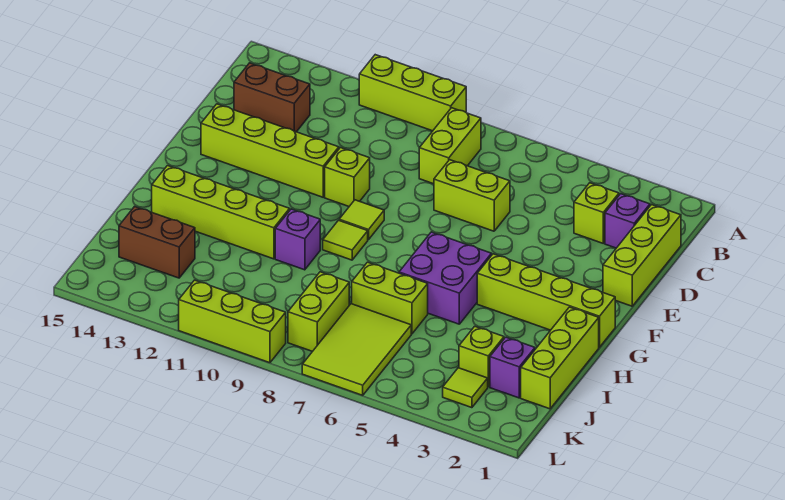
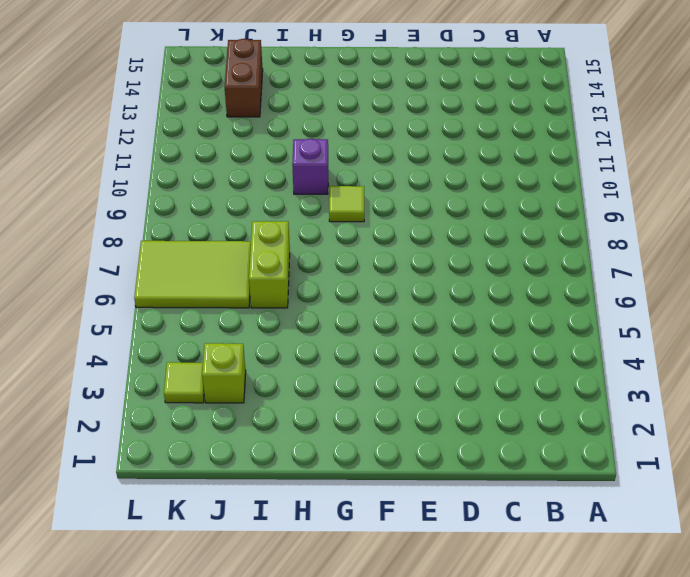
none -> lime brick A9:A11 level 1
none -> lime brick B8:C8 level 1
none -> lime brick C1:E1 level 1

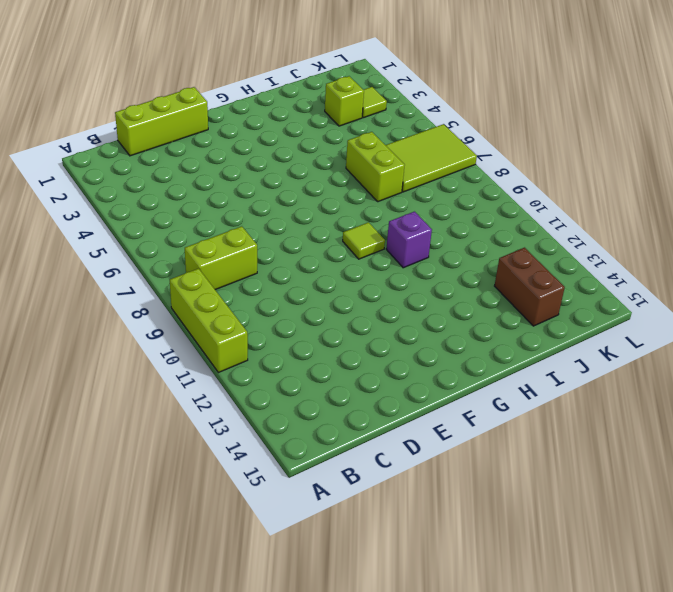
none -> purple brick C2 level 1
none -> lime brick C3 level 1
none -> brown brick C13:C14 level 1

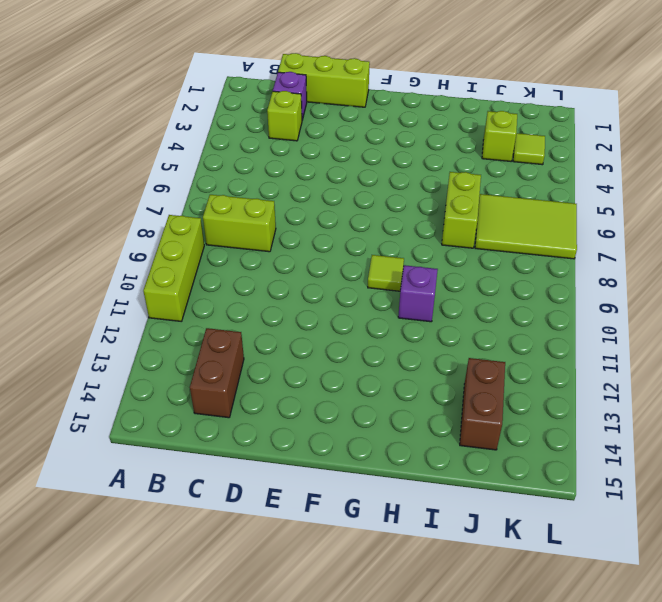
none -> lime brick D6:D7 level 1
none -> lime brick E10 level 1
none -> lime brick E11:E14 level 1

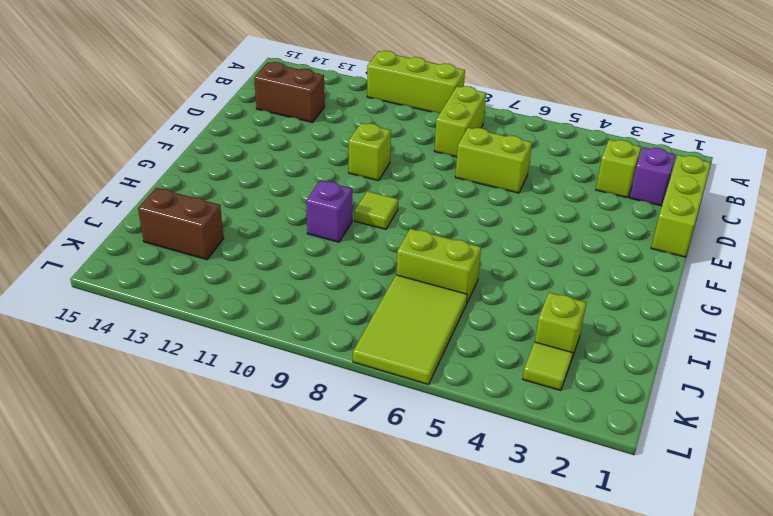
none -> lime brick E11:E14 level 1
none -> lime tile F9 level 1
none -> lime brick G1:G4 level 1

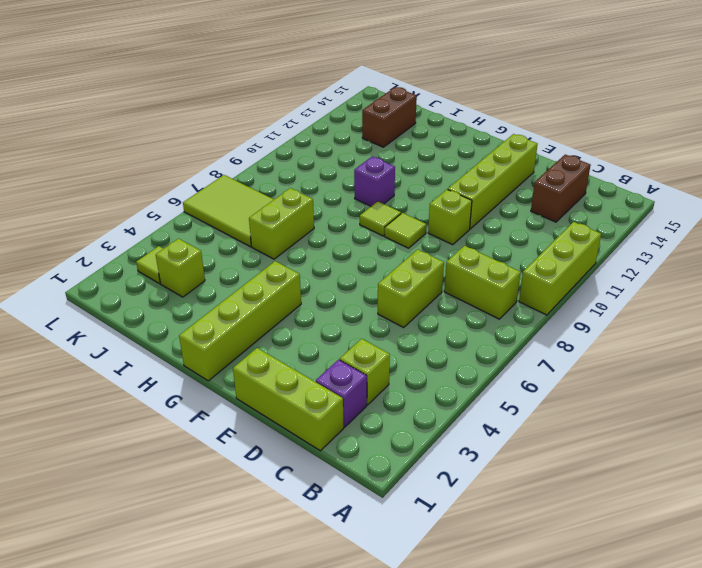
none -> purple brick G5:H6 level 1
none -> lime brick H1:J1 level 1
none -> lime brick H11:H14 level 1

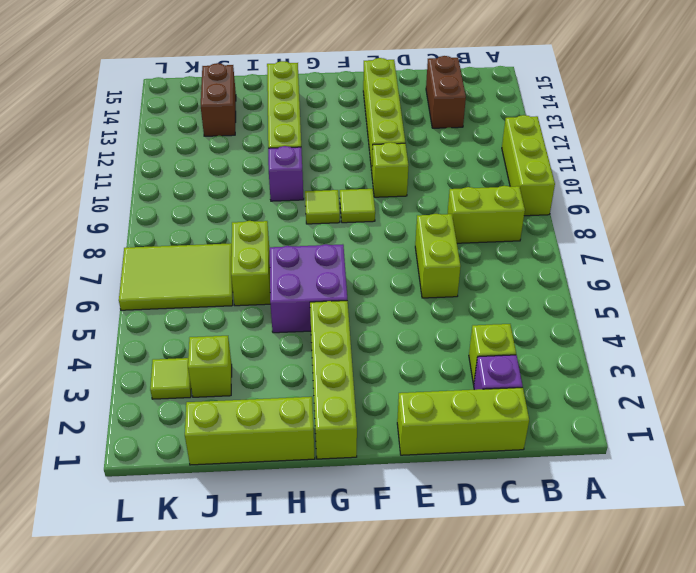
none -> purple brick J2 level 1
none -> lime brick J8:K8 level 1
none -> lime brick L9:L11 level 1

